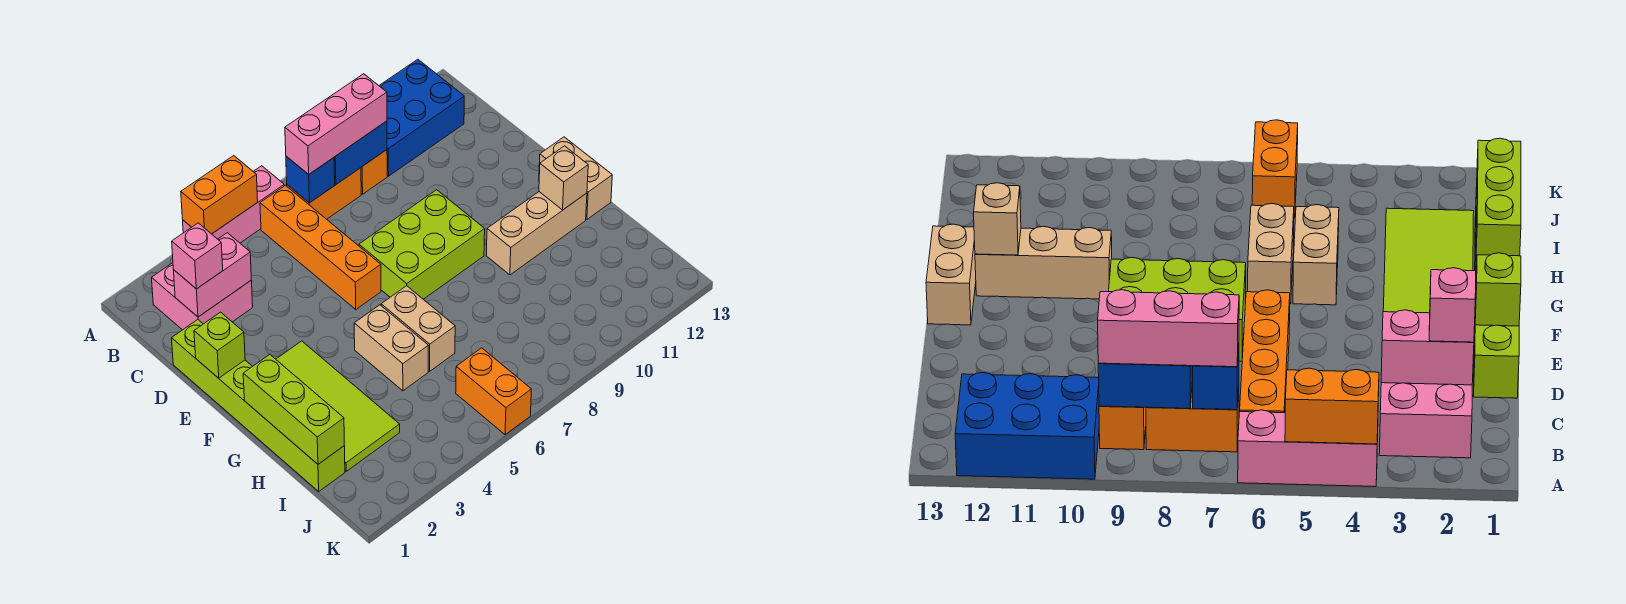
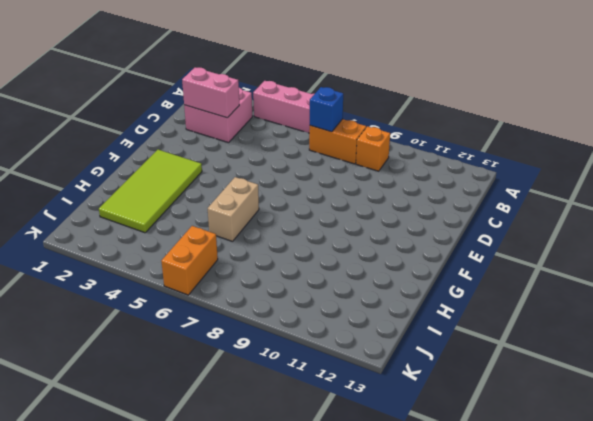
none -> blue brick A10:B12 level 1
none -> orange brick B6:E6 level 1
none -> lime brick D1:I1 level 1

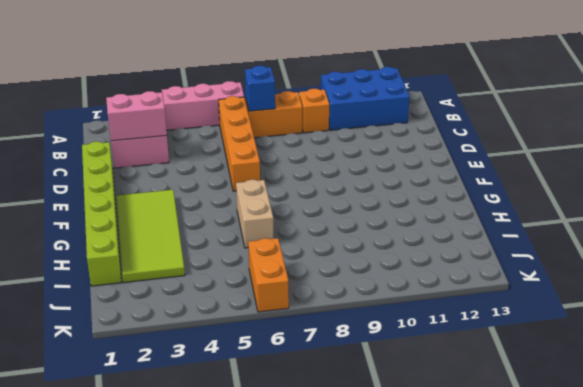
none -> lime brick E7:F9 level 1
none -> tan brick F13:G13 level 1
none -> tan brick G5:H5 level 1

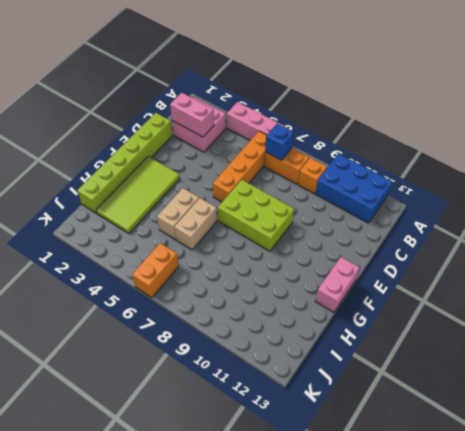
pink brick F13:G13 level 1 -> tan brick F13:G13 level 1
none -> tan brick G10:G12 level 1
none -> orange brick A4:A5 level 2
none -> blue brick B8:B9 level 2

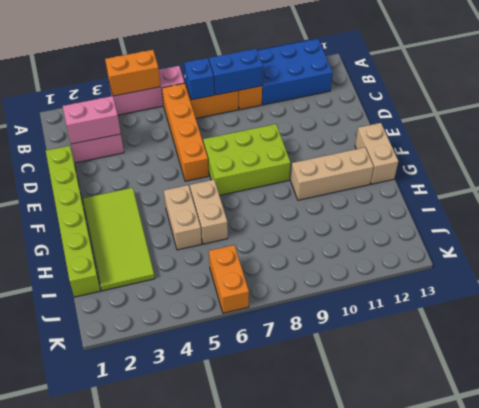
none -> lime brick E1 level 2
none -> lime brick G1:I1 level 2
none -> tan brick G12 level 2

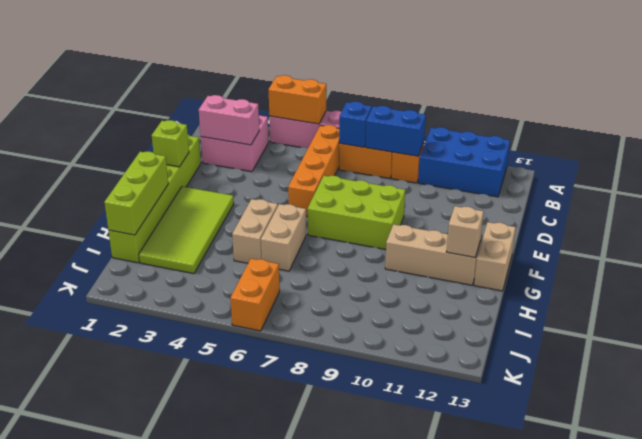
none -> pink brick B7:B9 level 3
none -> pink brick C2 level 3

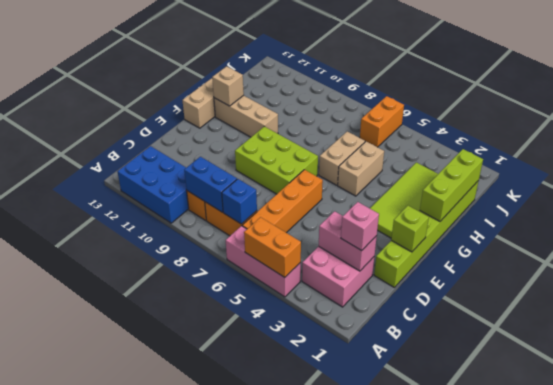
none -> pink brick B7:B9 level 3

